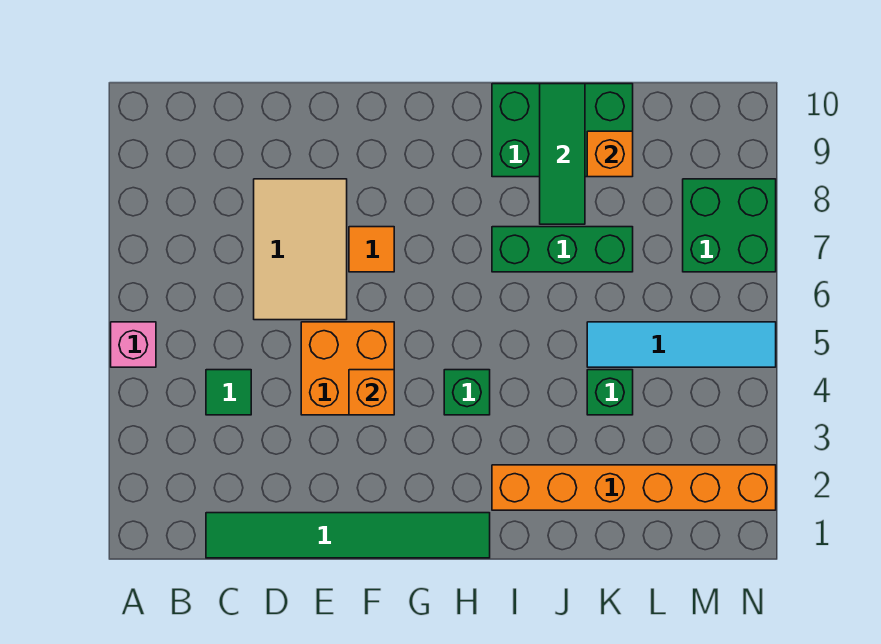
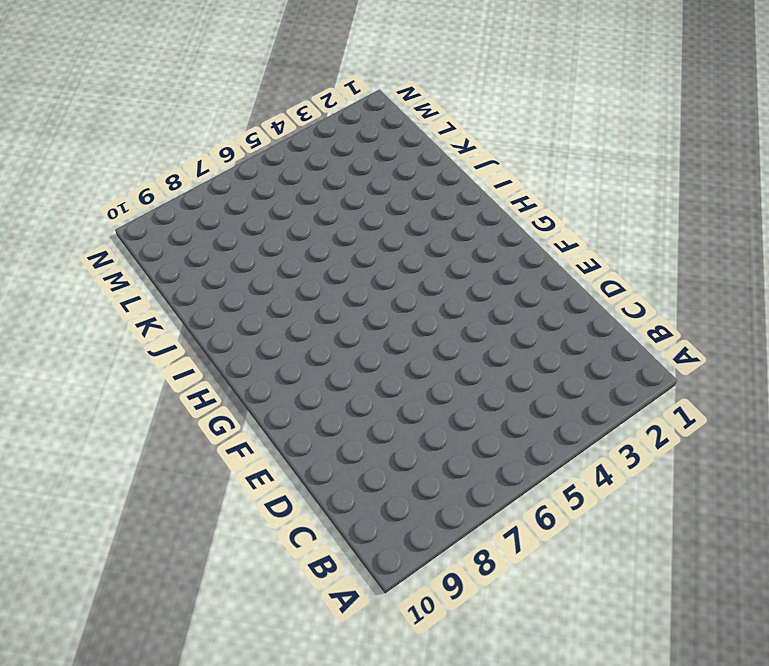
none -> pink brick A5 level 1
none -> green tile C1:H1 level 1
none -> green tile C4 level 1

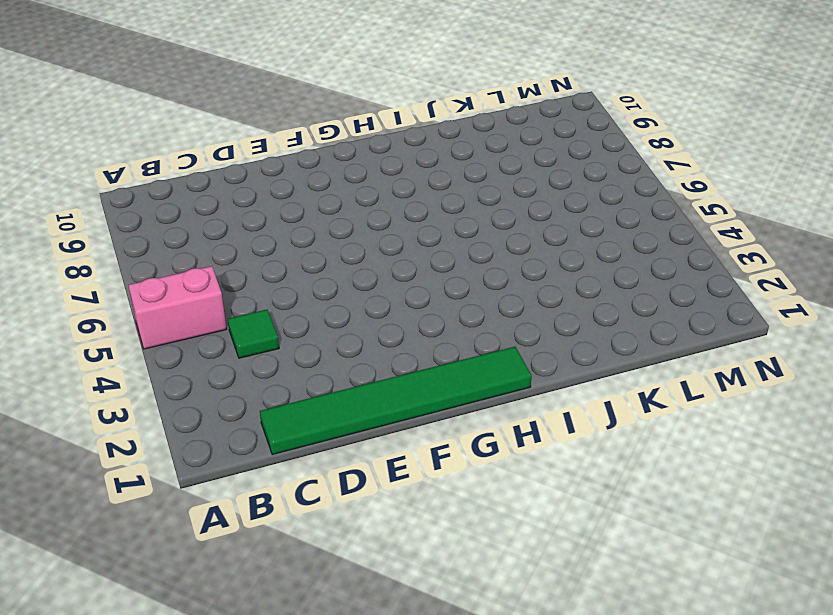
pink brick A5:B5 level 1 -> pink brick A5 level 1
none -> tan tile D6:E8 level 1
none -> orange brick E4:F5 level 1
none -> orange tile F7 level 1

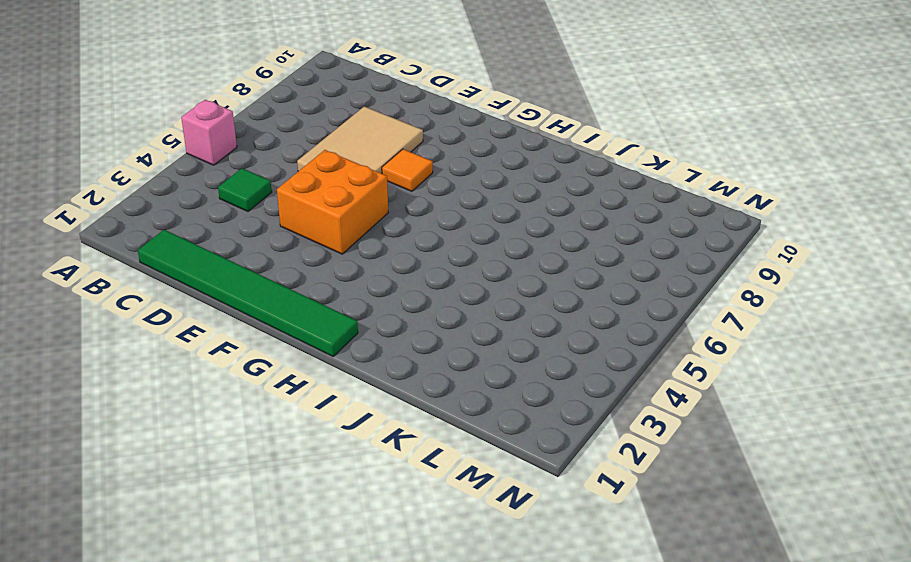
none -> green brick H4 level 1
none -> orange brick I2:N2 level 1
none -> green brick I7:K7 level 1

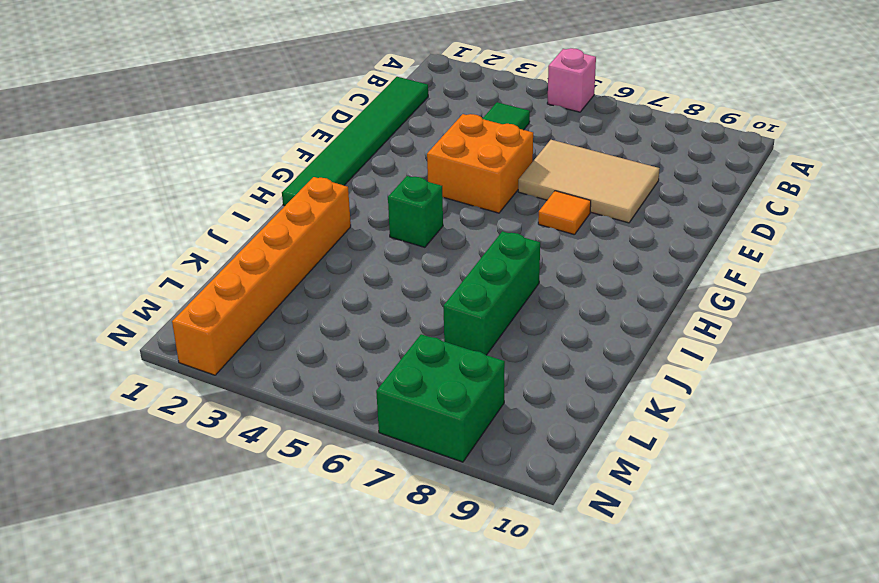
none -> green brick I9:K10 level 1
none -> green brick K4 level 1
none -> cyan tile K5:N5 level 1

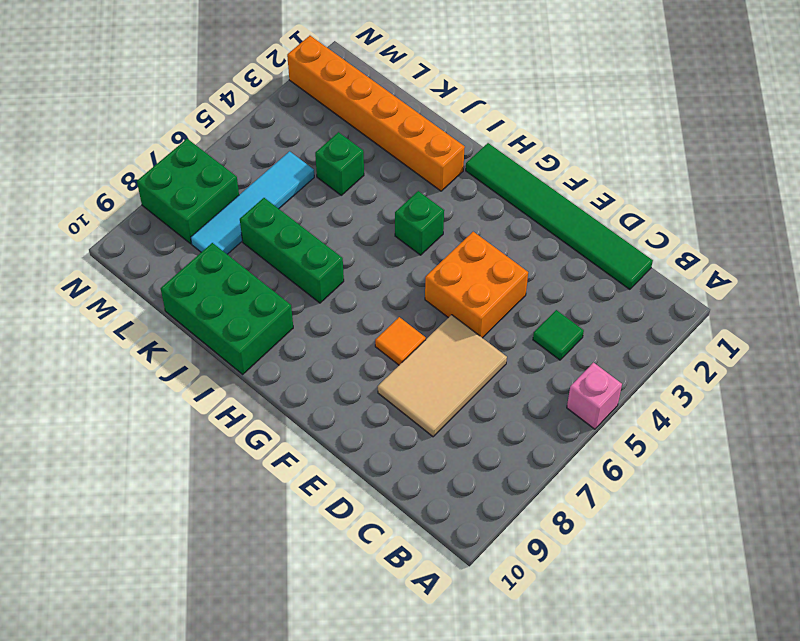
cyan tile L5:L8 level 1 -> cyan tile K5:N5 level 1
none -> orange brick F4 level 2
none -> green tile J8:J10 level 2
none -> orange brick K9 level 2

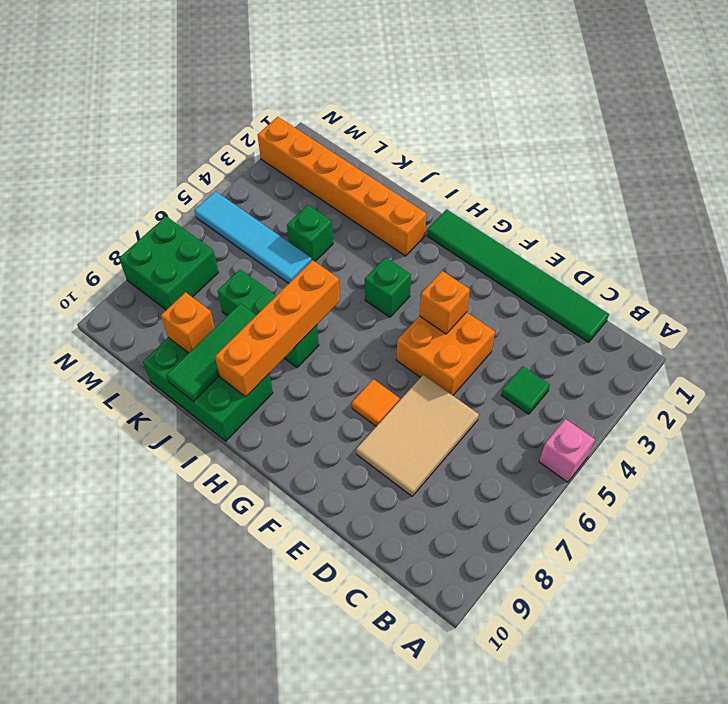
orange brick I6:I9 level 2 -> none

